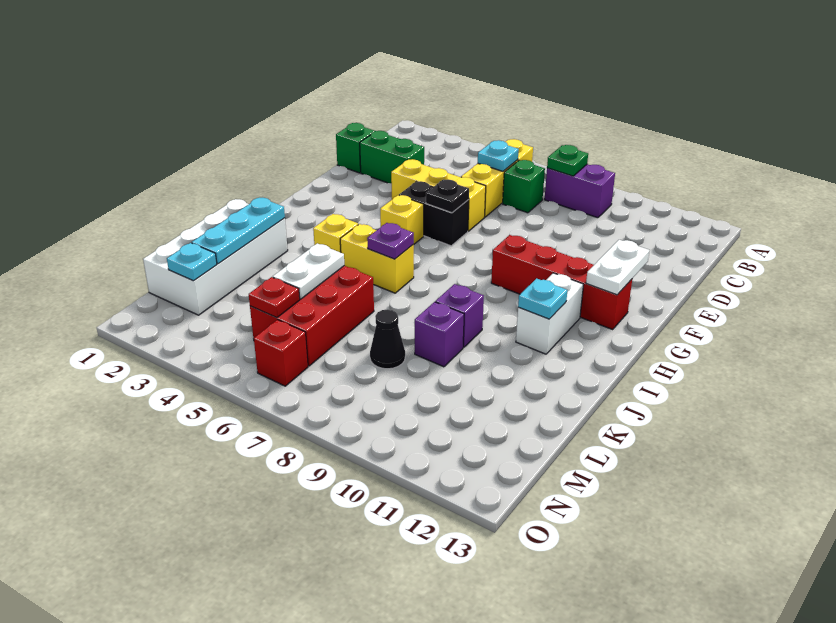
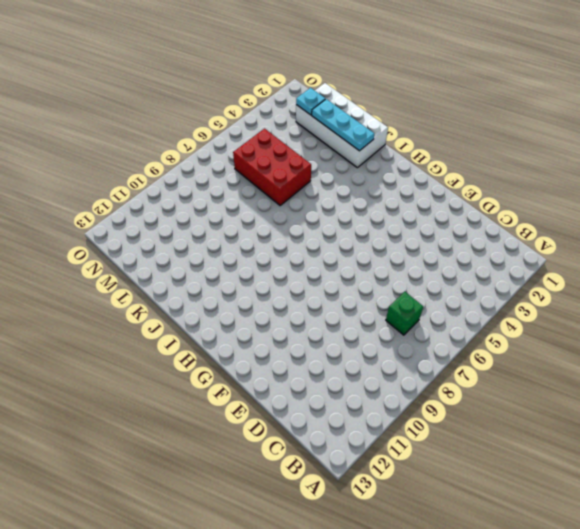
none -> yellow brick B6:D6 level 1
none -> purple brick B8:B9 level 1
none -> green brick D1 level 1

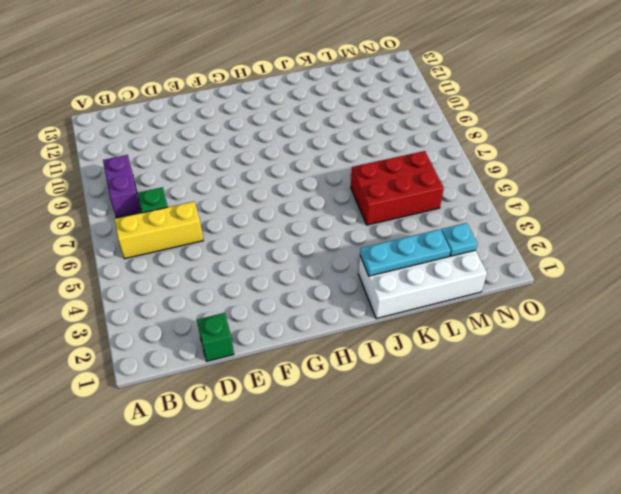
none -> green brick D2:D3 level 1
none -> yellow brick E4:E6 level 1
none -> black brick F5:F6 level 1

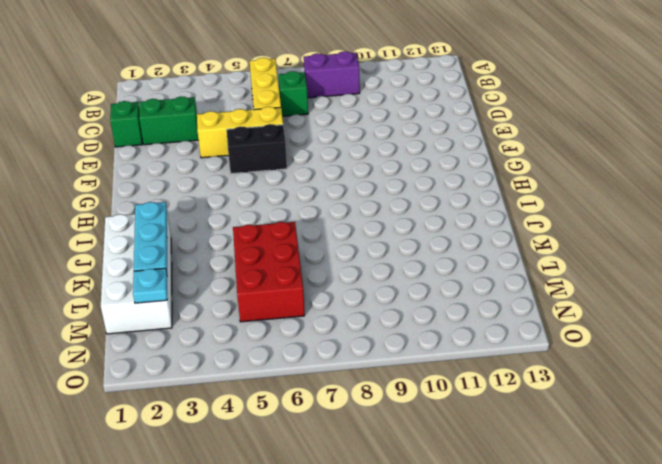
none -> yellow brick G5 level 1
none -> red brick G9:G12 level 1
none -> white brick H11:I11 level 1

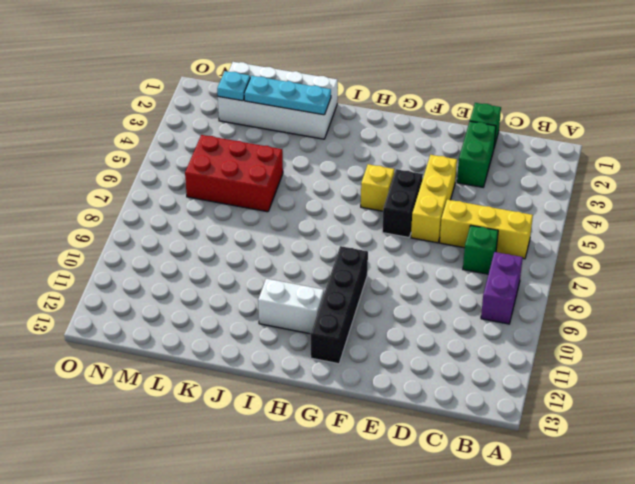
black brick G9:G12 level 1 -> red brick G9:G12 level 1
none -> yellow brick I4 level 1
none -> yellow brick I5:I6 level 1
none -> purple brick J9 level 1

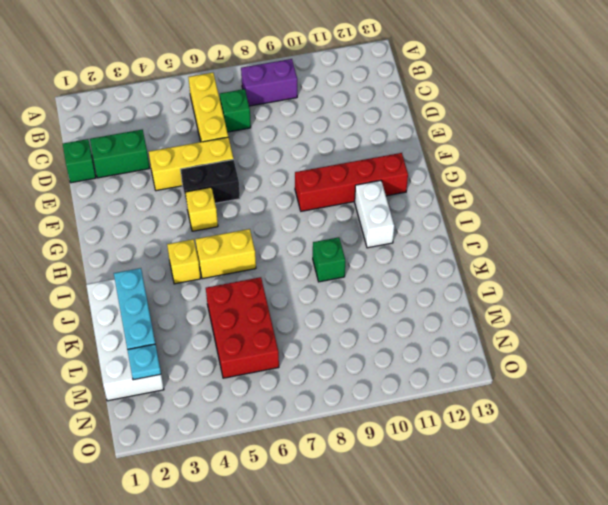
green brick J9 level 1 -> purple brick J9 level 1
none -> purple brick K9 level 1
none -> black cone L8 level 1
none -> red brick N6 level 1

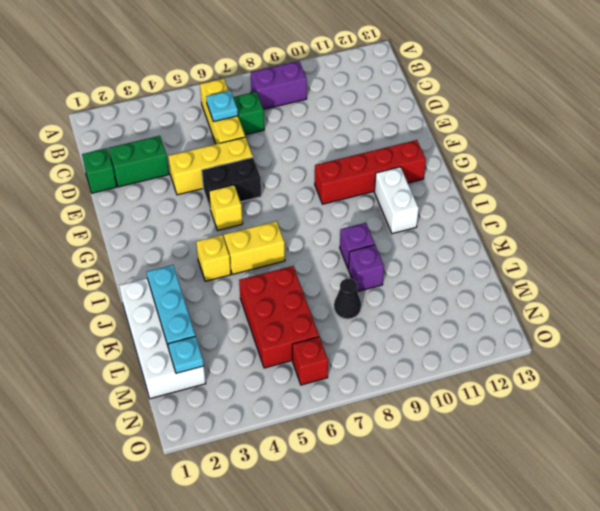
none -> green plate B8 level 2
none -> black plate F6 level 2
none -> white plate F12:G12 level 2

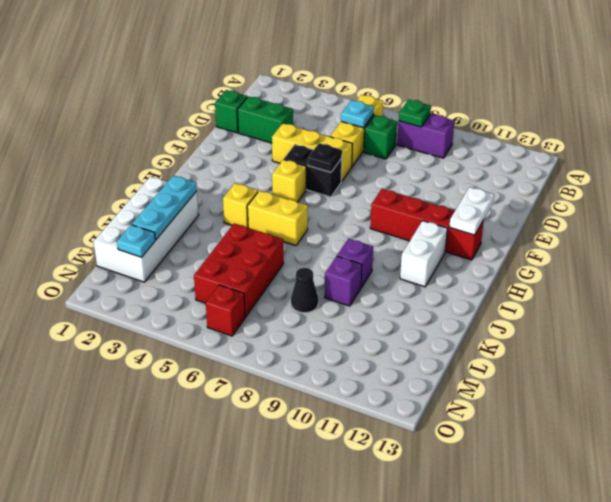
none -> purple plate I6 level 2
none -> cyan plate I11 level 2
none -> white plate K5:L5 level 2

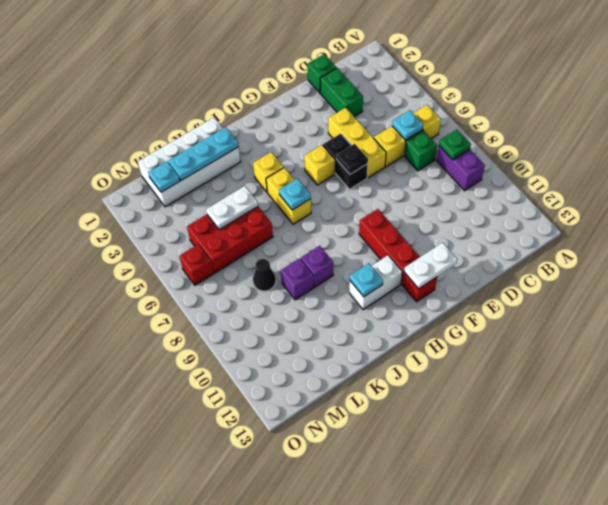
cyan plate I6 level 2 -> purple plate I6 level 2
none -> red plate M5 level 2

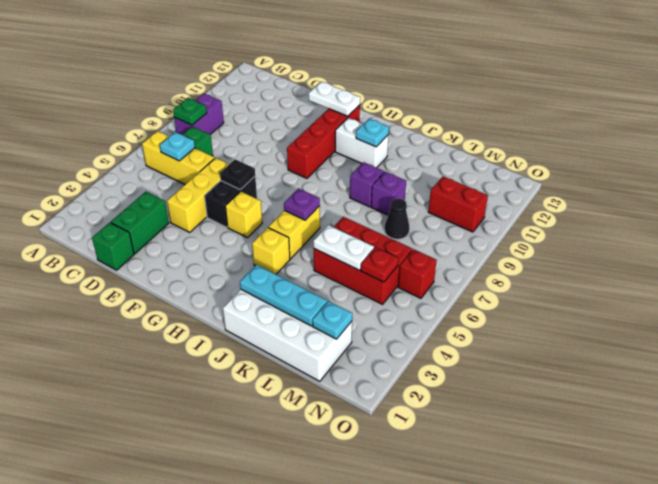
red brick M10:N10 level 1 -> none

